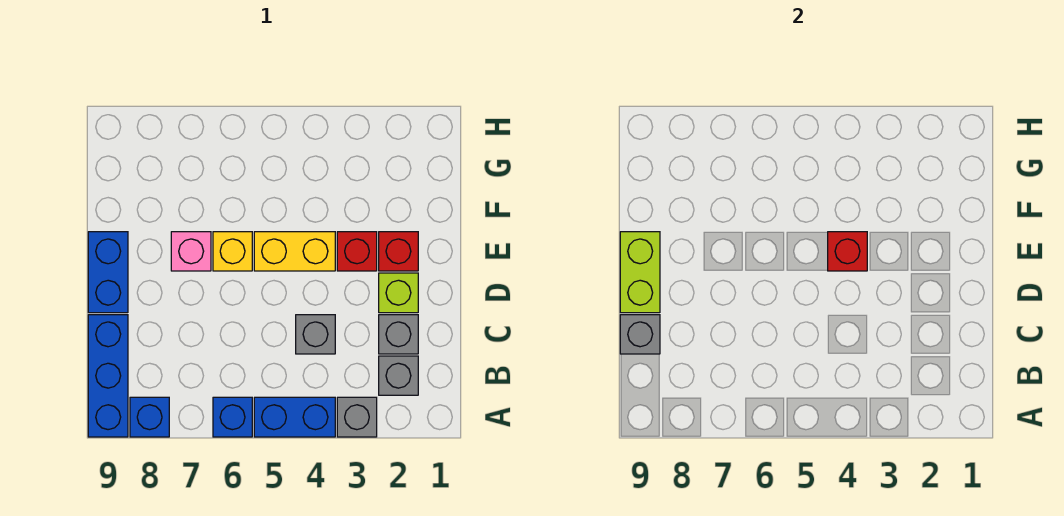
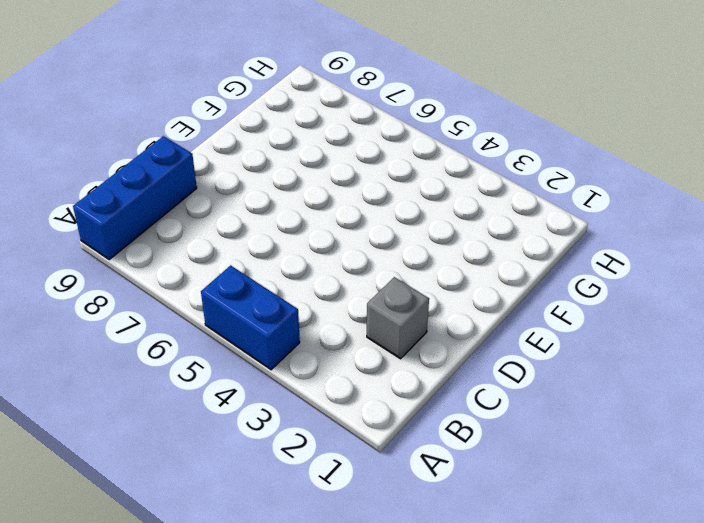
none -> grey brick A3 level 1
none -> blue brick A6 level 1
none -> blue brick A8 level 1

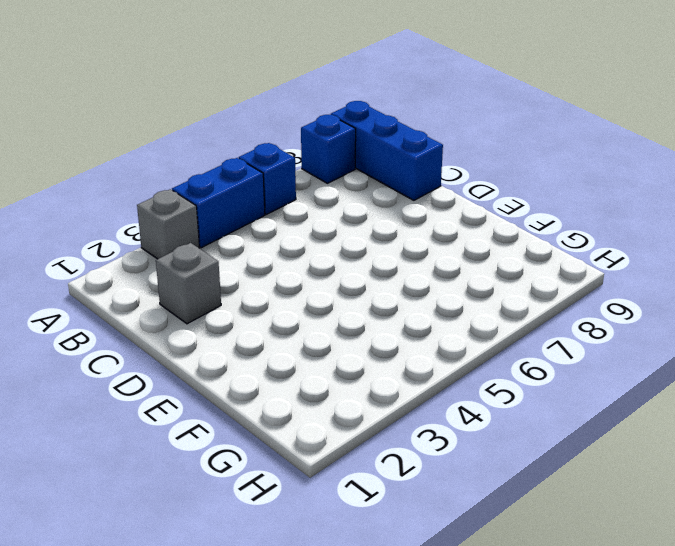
none -> grey brick B2 level 1
none -> grey brick C4 level 1
none -> lime brick D2 level 1

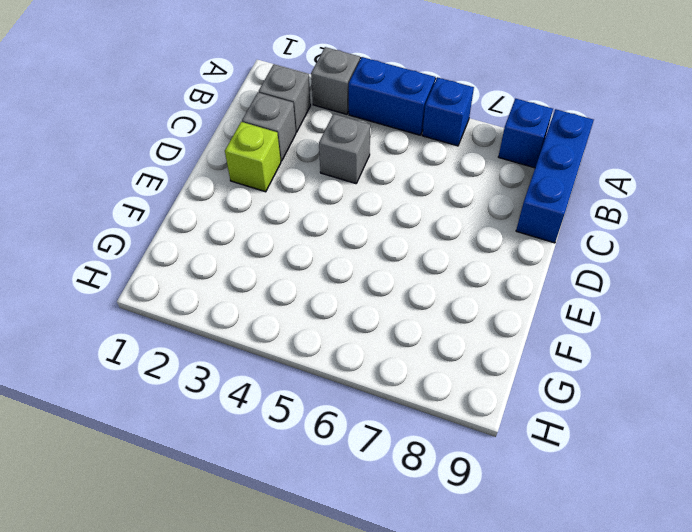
none -> blue brick D9:E9 level 1
none -> red brick E2 level 1
none -> red brick E3 level 1

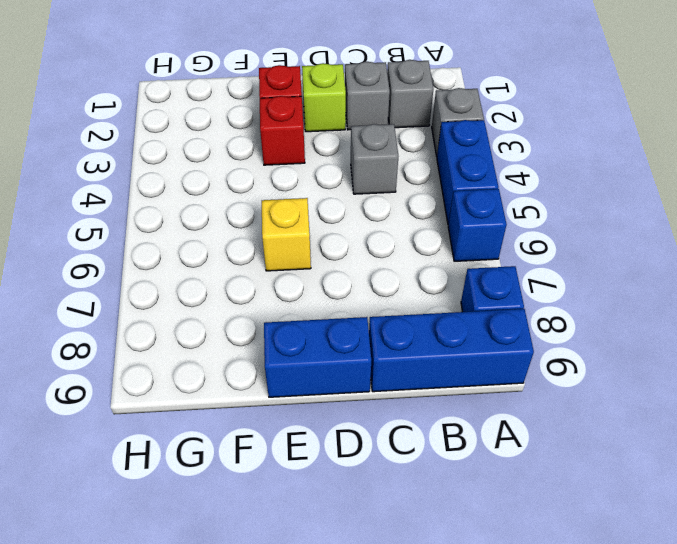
none -> yellow brick E4:E5 level 1
none -> pink brick E7 level 1
none -> grey brick C9 level 2

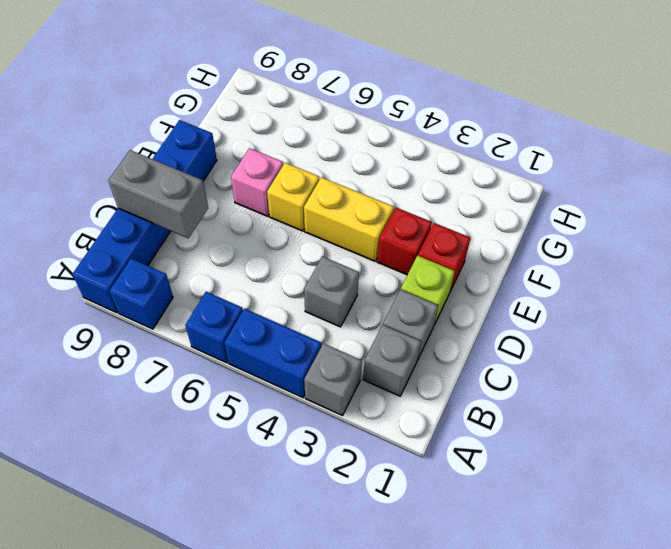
grey brick C8:C9 level 2 -> grey brick C9 level 2
none -> lime brick D9:E9 level 2
none -> red brick E4 level 2

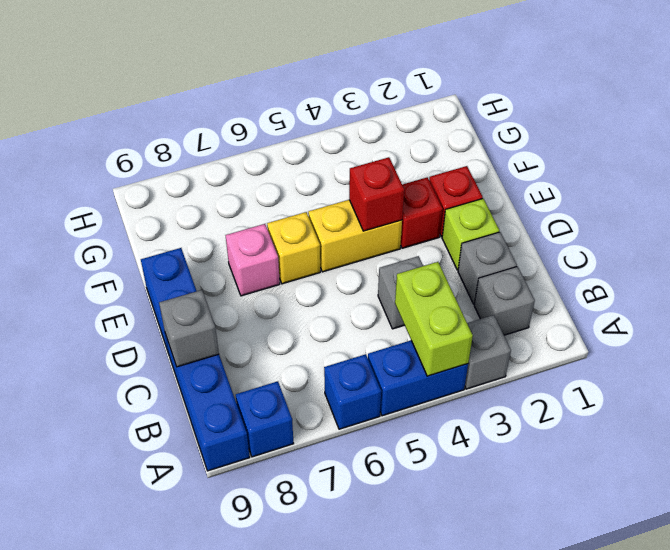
lime brick A4:B4 level 2 -> lime brick D9:E9 level 2

